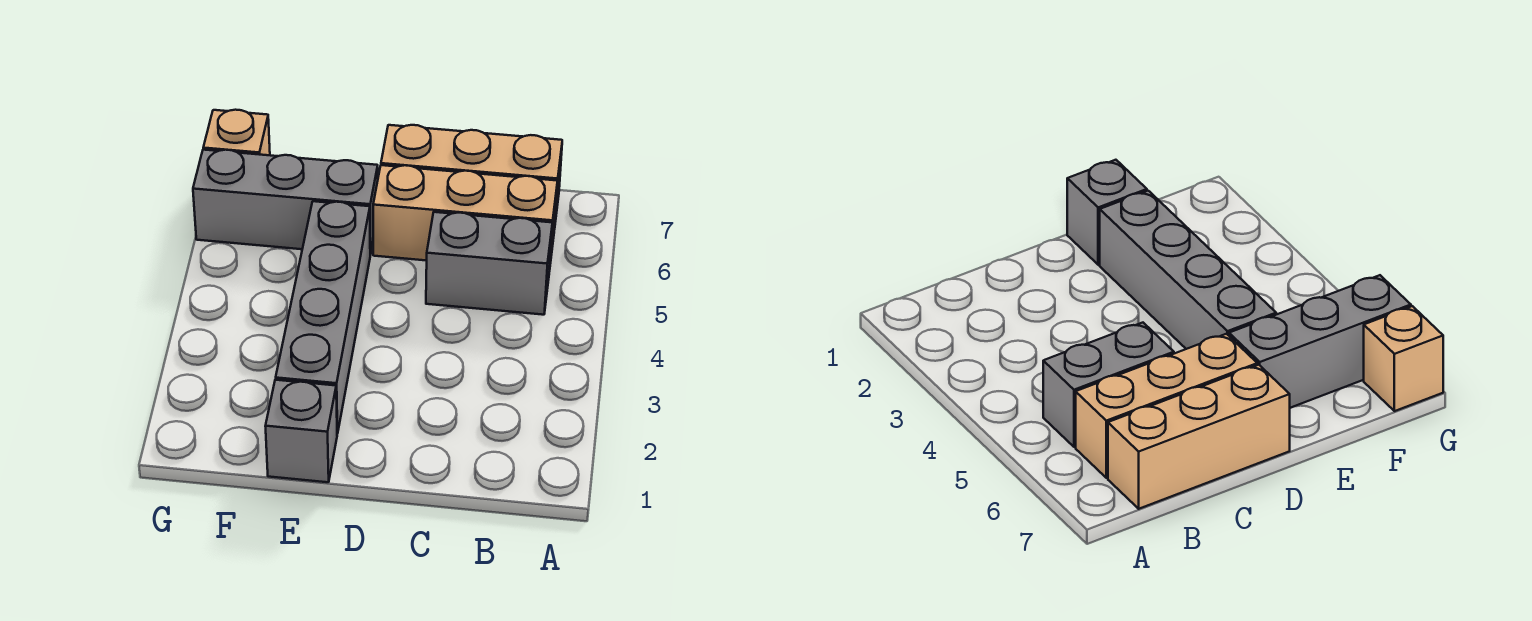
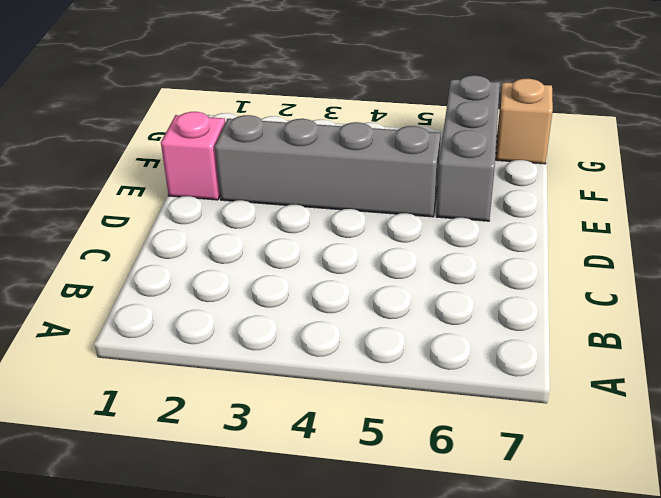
pink brick E1 level 1 -> grey brick E1 level 1
none -> grey brick B5:C5 level 1
none -> tan brick B6:D6 level 1

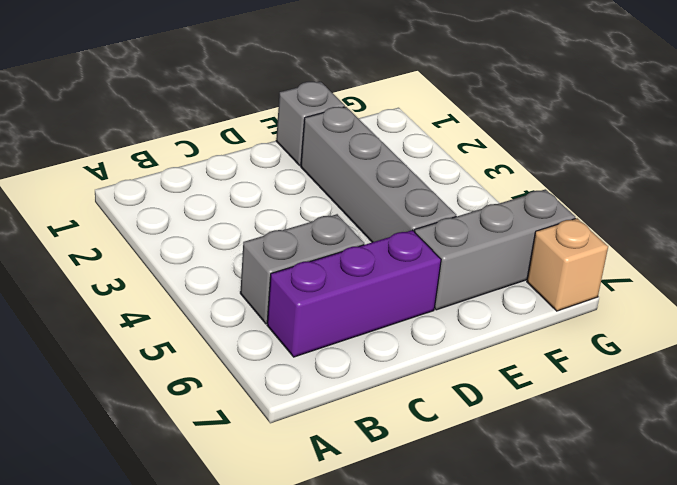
purple brick B6:D6 level 1 -> tan brick B6:D6 level 1
none -> tan brick B7:D7 level 1

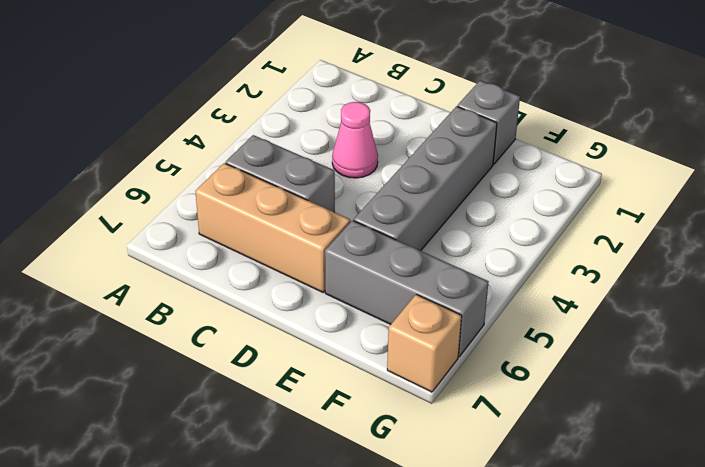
pink cone C3 level 1 -> none
none -> tan brick B7:D7 level 1

